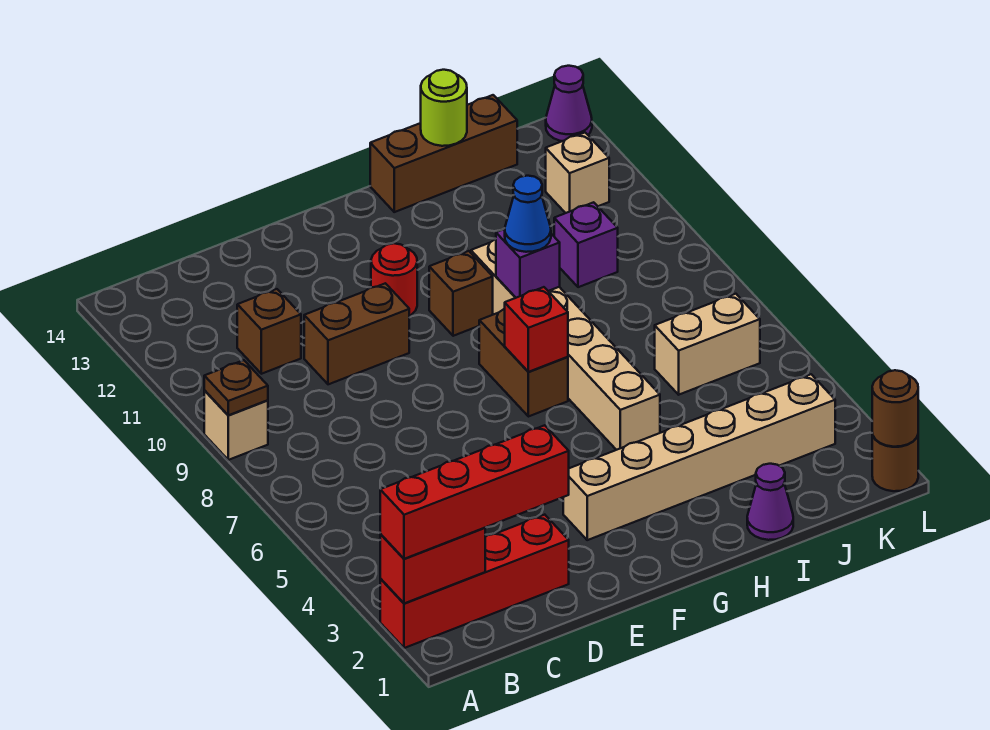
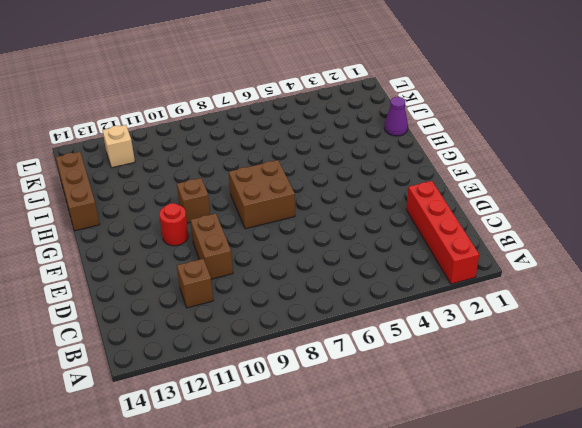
brown brick F7:G8 level 1 -> brown brick G7:G8 level 1
none -> tan brick A9 level 1
none -> tan brick F3:K3 level 1
none -> tan brick H5:H10 level 1

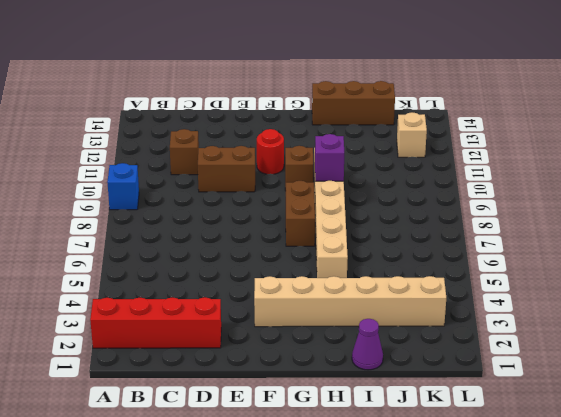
blue brick A9 level 1 -> tan brick A9 level 1
none -> tan brick J6:K6 level 1
none -> purple brick J10 level 1
none -> brown round brick L1 level 1

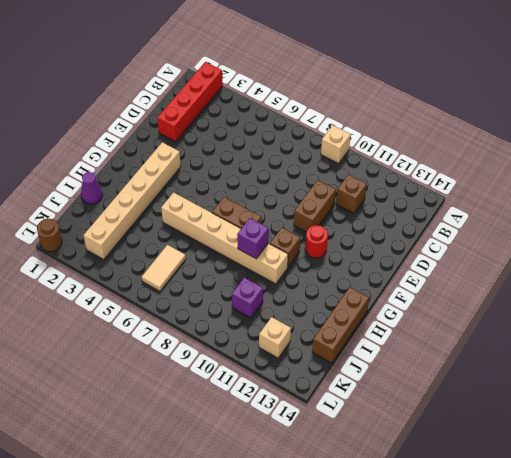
tan tile J6:K6 level 1 -> tan brick J6:K6 level 1
none -> purple cone L14 level 1
none -> red brick A2:B2 level 2
none -> brown plate A9 level 2

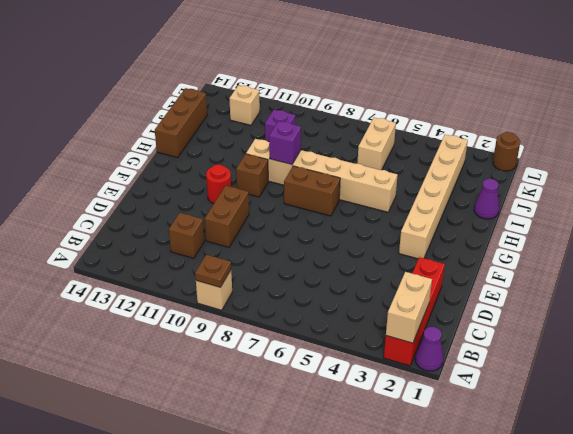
purple cone A1 level 1 -> purple cone L14 level 1
tan brick A2:B2 level 2 -> red brick A2:B2 level 2
none -> red brick G7 level 2
none -> lime round brick I14 level 2
none -> brown round brick L1 level 2

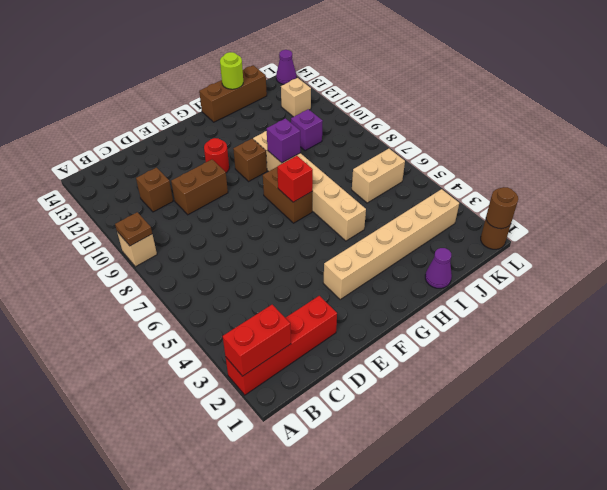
none -> red brick A2:D2 level 3
none -> blue cone H9 level 3

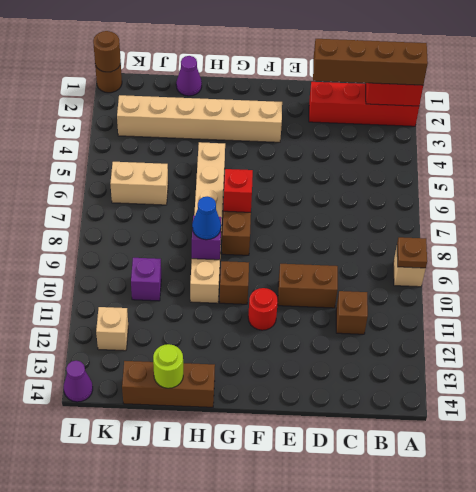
brown brick A2:D2 level 3 -> red brick A2:D2 level 3

